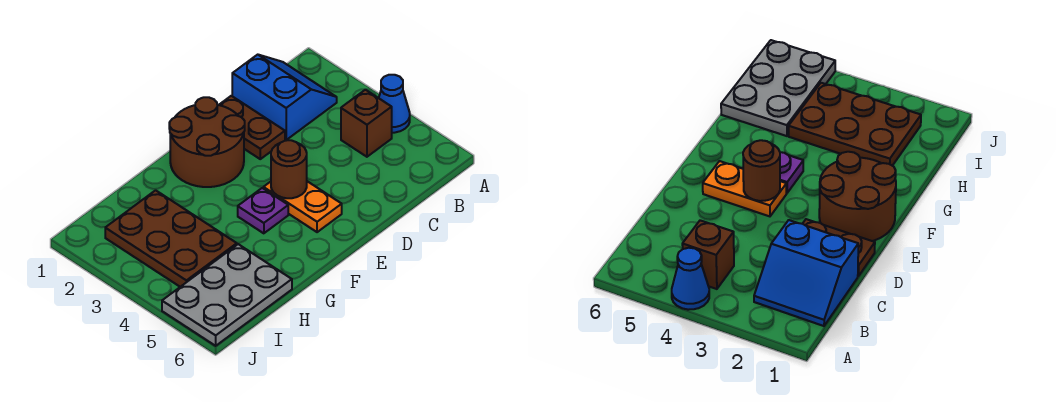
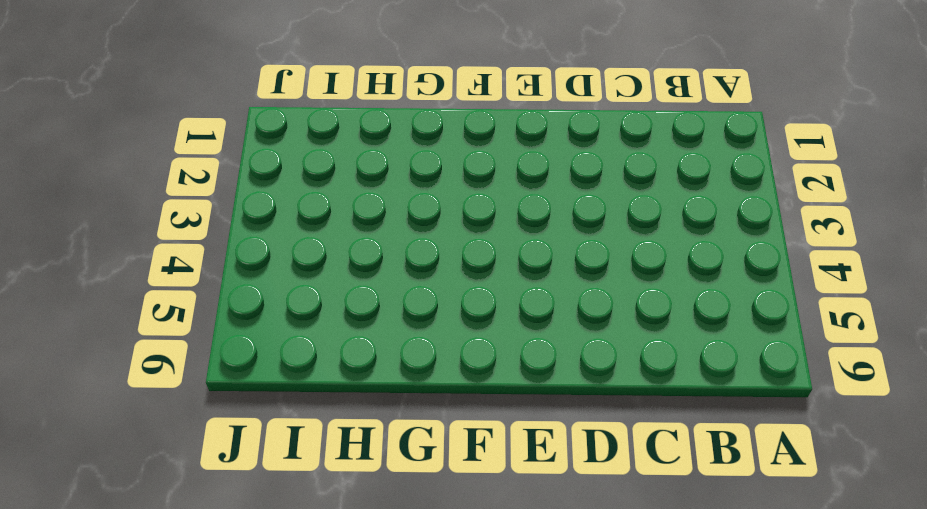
none -> blue cone A4 level 1
none -> blue slope B1:C2 level 1 top C

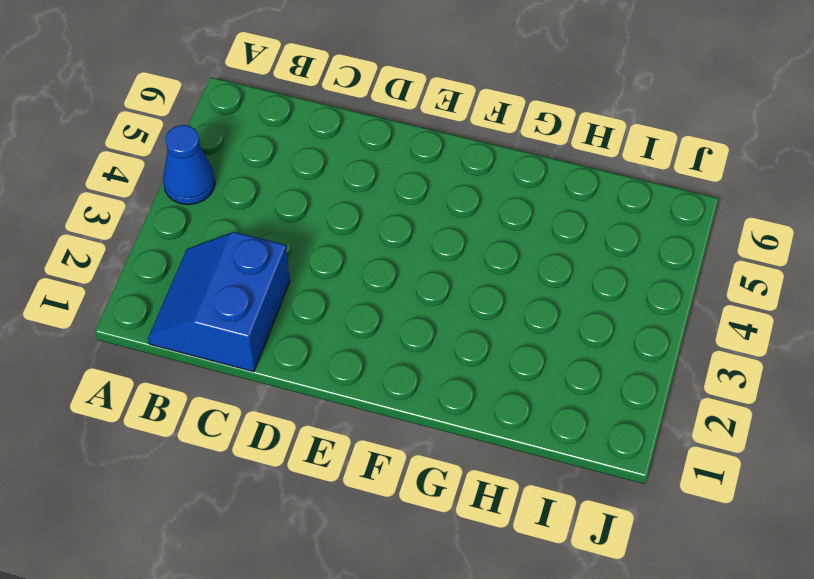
none -> brown brick B4 level 1
none -> brown plate D1:D2 level 1

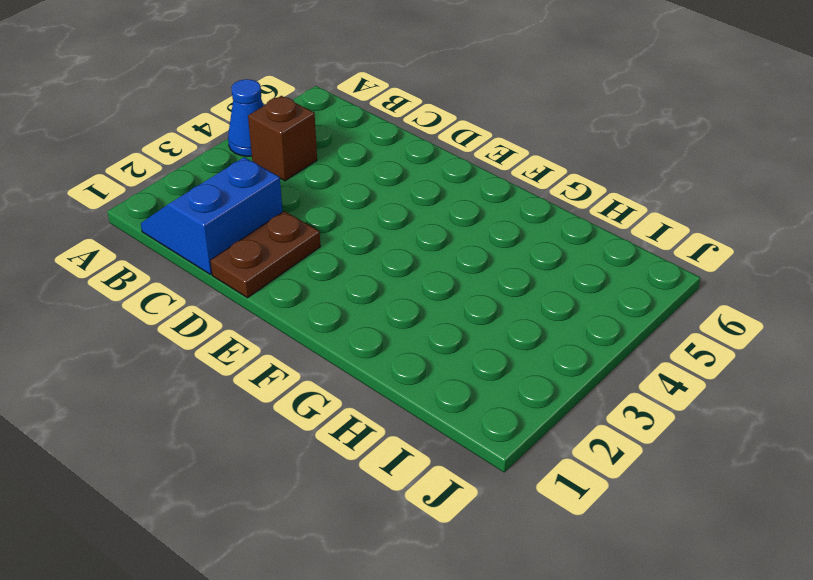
none -> brown round brick E1:F2 level 1
none -> orange plate E4:E5 level 1

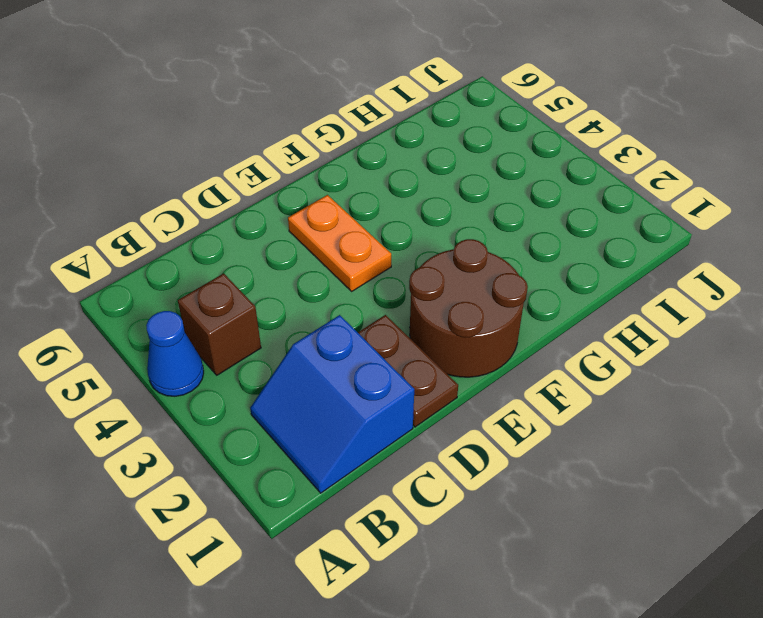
none -> purple plate F4 level 1
none -> brown plate H2:I4 level 1

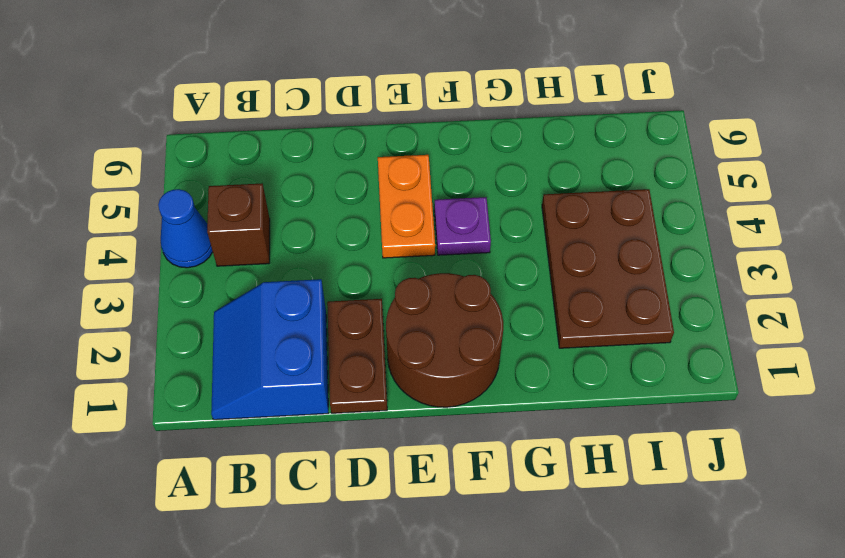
none -> grey plate H5:J6 level 1
none -> brown round brick E4 level 2

